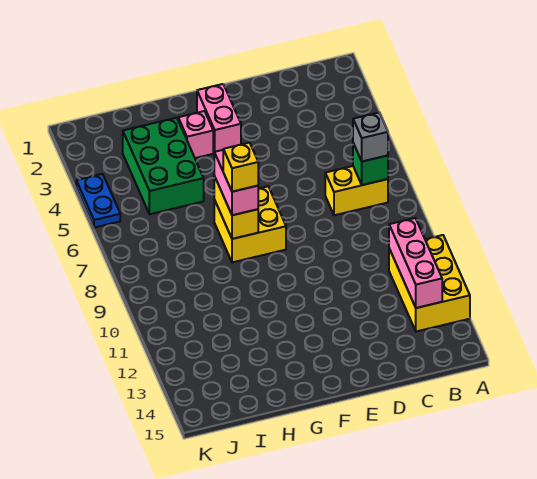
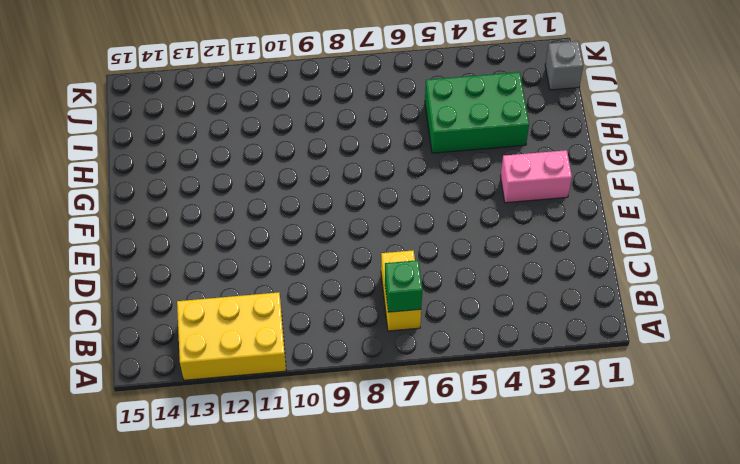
grey brick J1 level 1 -> grey brick B7 level 3
none -> yellow brick F7:G8 level 1
none -> pink brick G3 level 1
none -> blue plate K4:K5 level 1

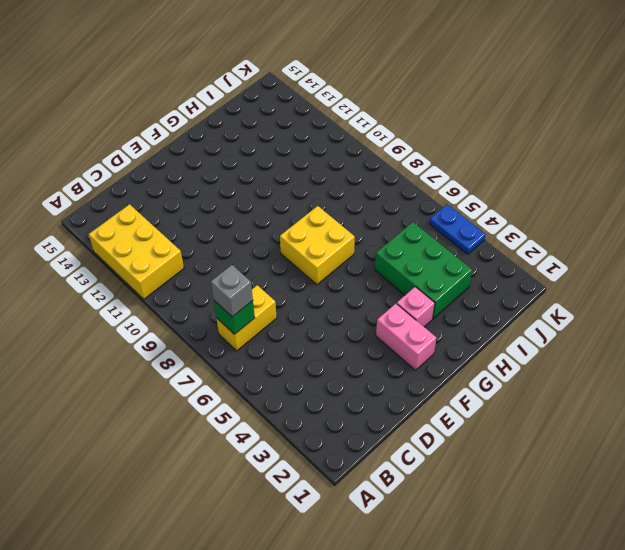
none -> pink brick B11:B13 level 2
none -> yellow brick G7:G8 level 2
none -> pink brick G7:G8 level 3

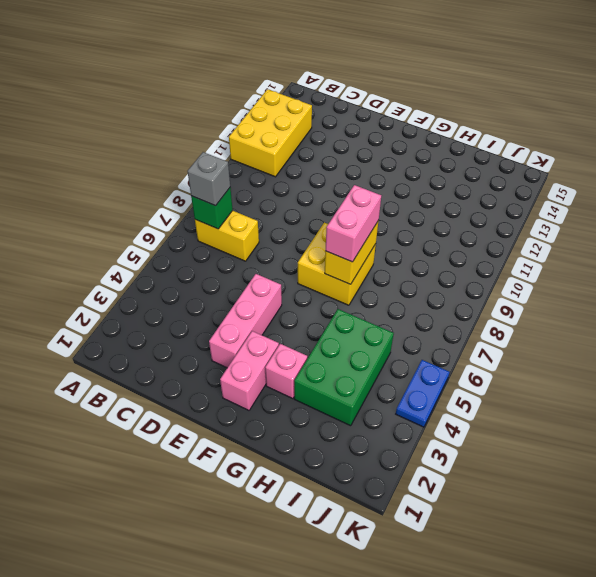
pink brick E3:E5 level 1 -> pink brick B11:B13 level 2
none -> yellow brick G8 level 4

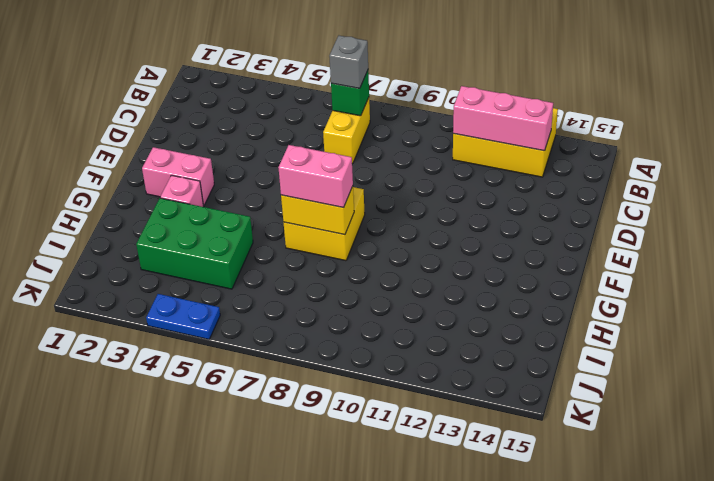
none -> yellow brick G8 level 4

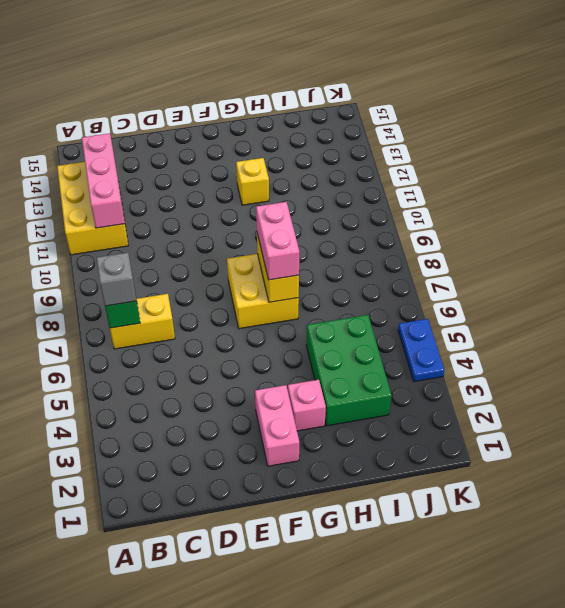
yellow brick G12 level 1 -> yellow brick G8 level 4

